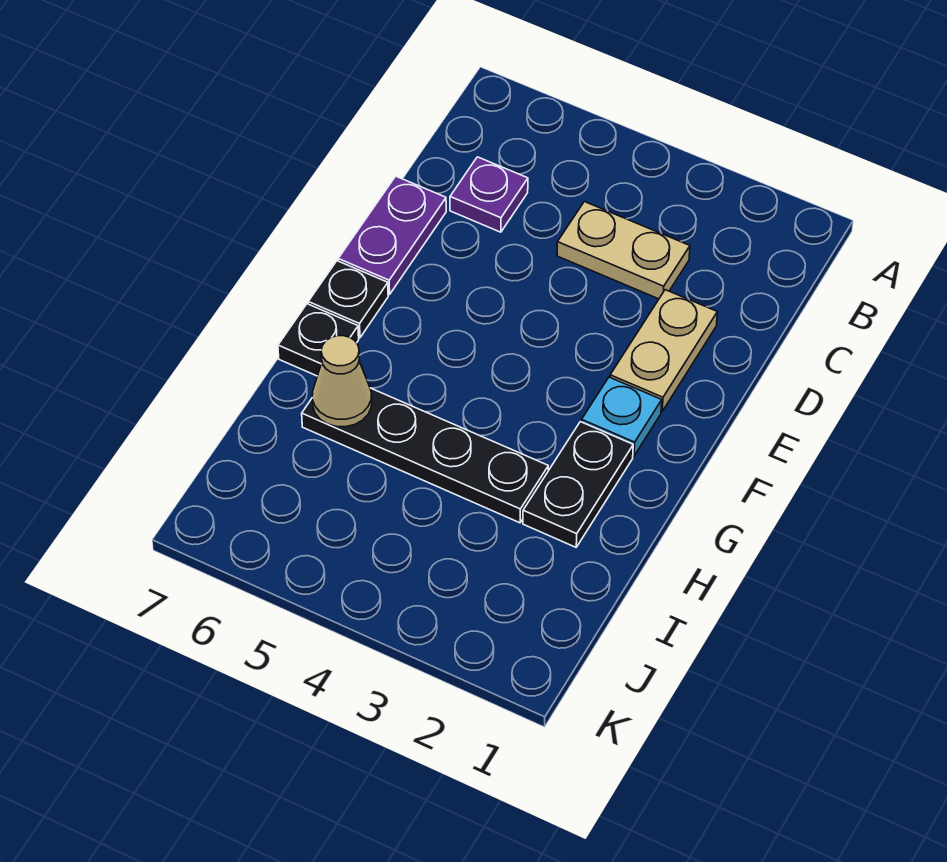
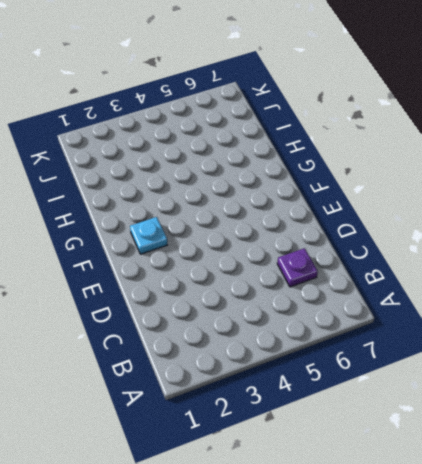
none -> tan plate C3:C4 level 1
none -> tan plate D2:E2 level 1

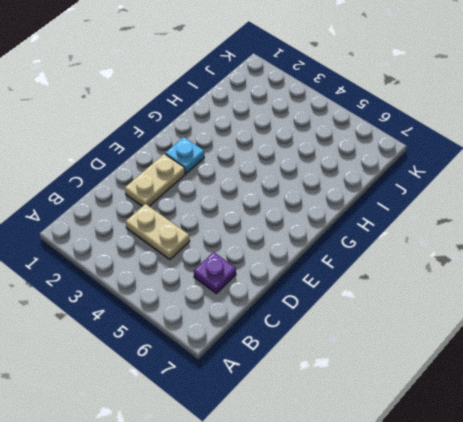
none -> purple plate D7:E7 level 1
none -> black plate F7 level 1

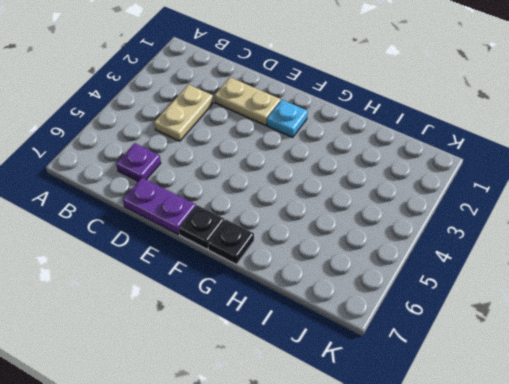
none -> black plate G2:H2 level 1
none -> black plate H3:H6 level 1

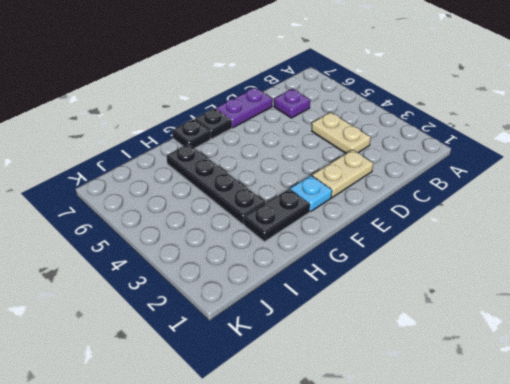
none -> tan cone H6 level 2

